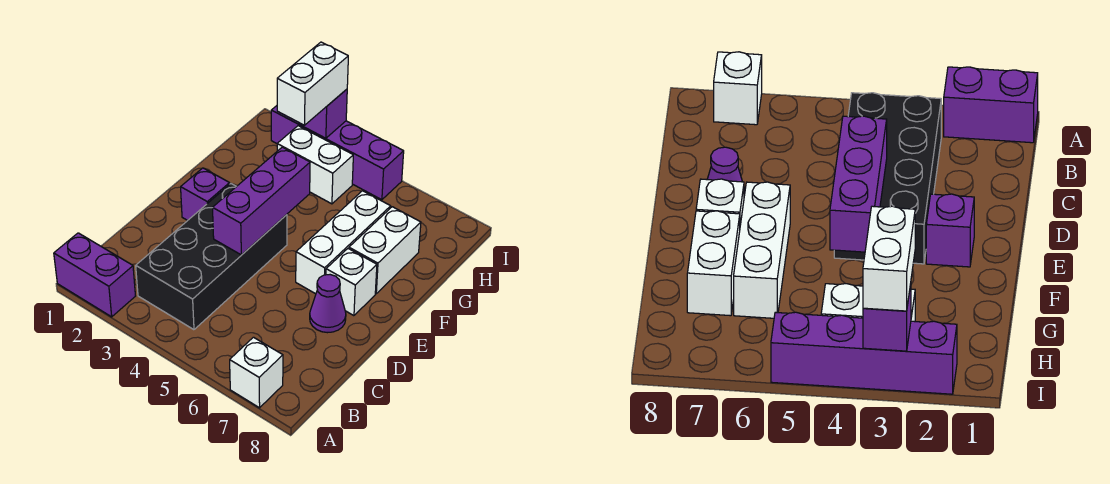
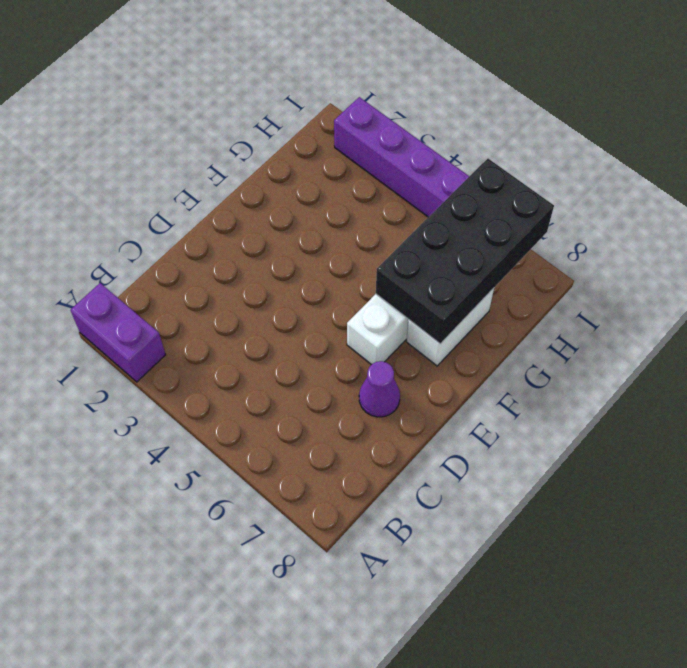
black brick F6:I7 level 2 -> black brick B3:E4 level 1
none -> white brick A7 level 1
none -> purple brick E2 level 1
none -> white brick E7 level 1

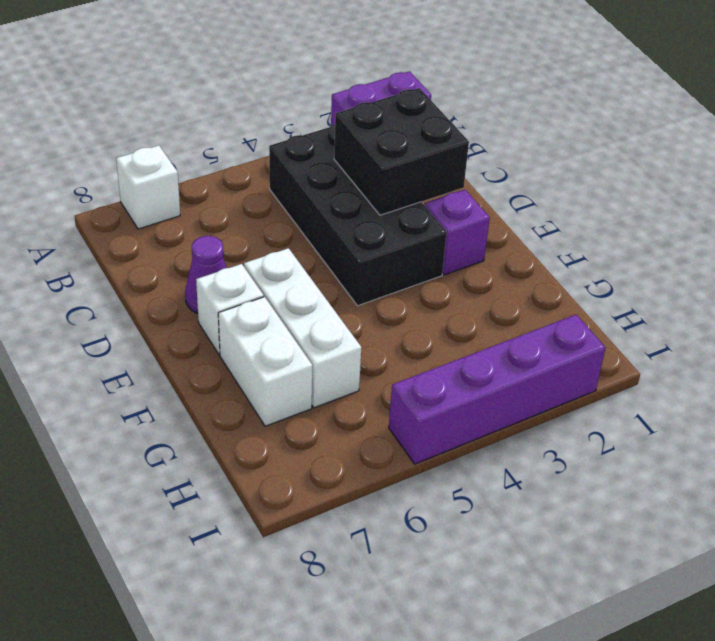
black brick C2:D3 level 2 -> none
none -> white brick H3:H4 level 1
none -> purple brick D4:F4 level 2
none -> purple brick I3 level 2

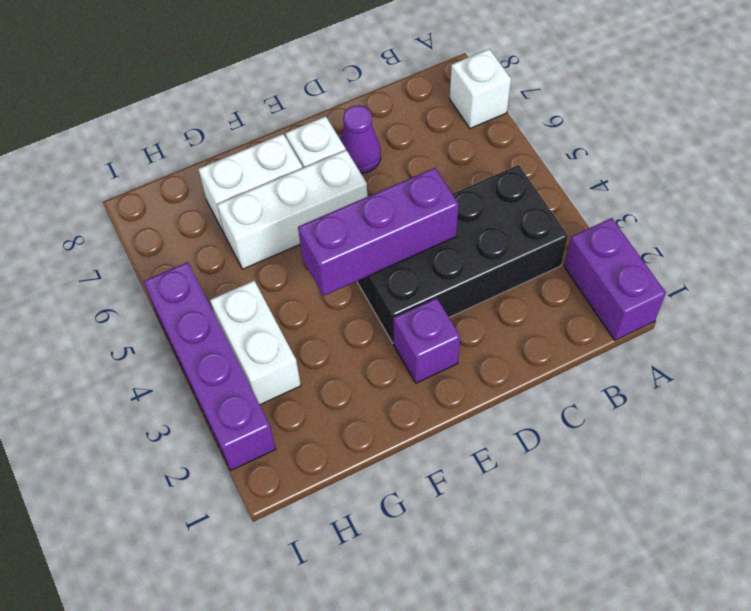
none -> purple brick I3 level 2
none -> white brick H3:I3 level 3

